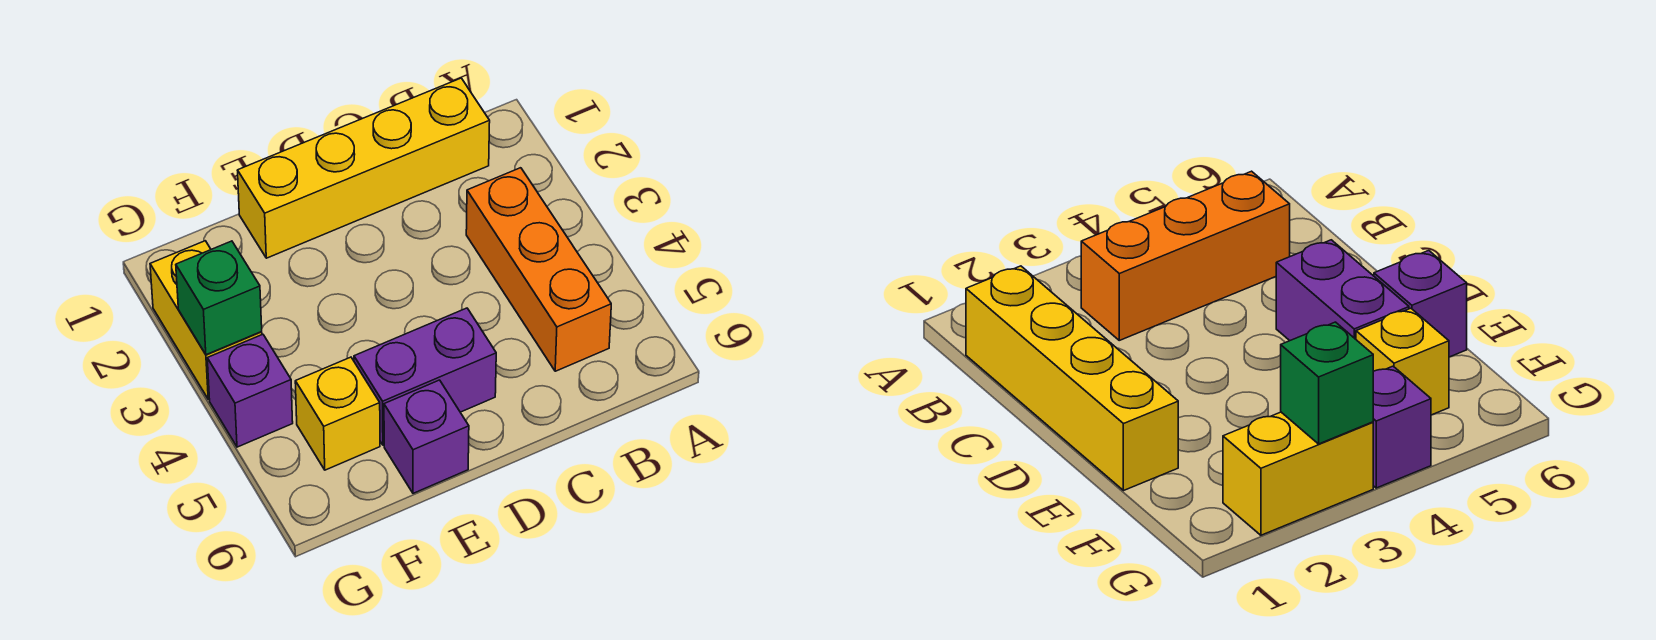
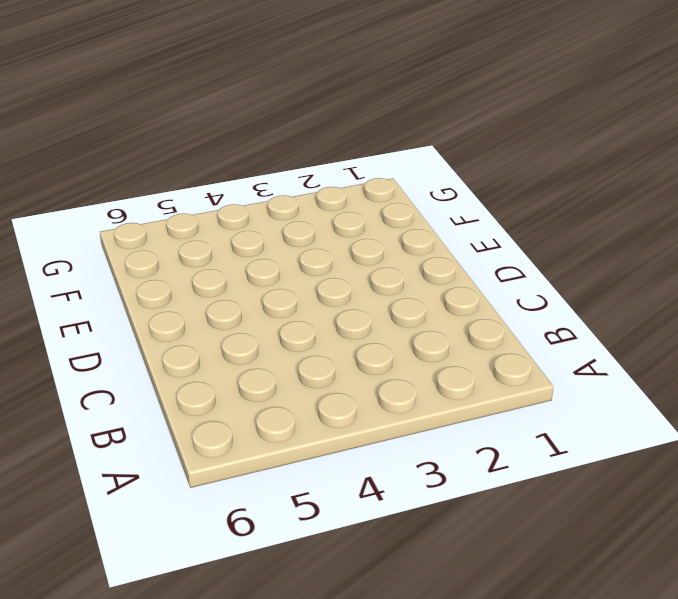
none -> yellow brick B1:E1 level 1
none -> orange brick B3:B5 level 1

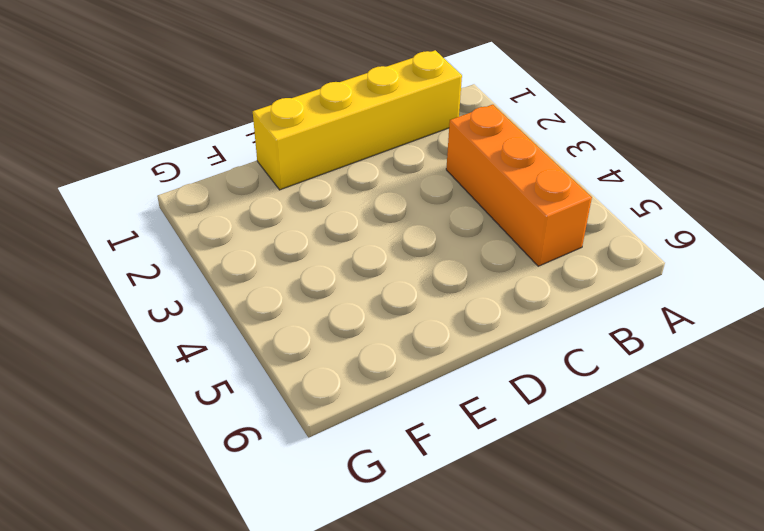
none -> purple brick D5:E5 level 1
none -> purple brick E6 level 1

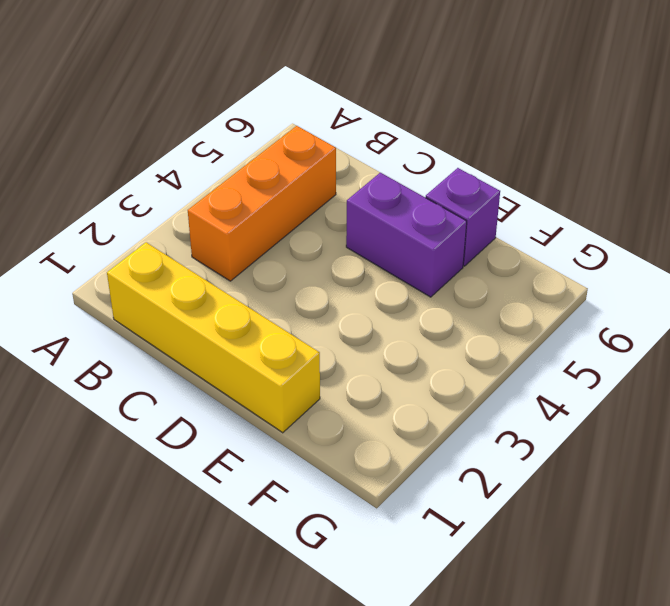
none -> yellow brick F5 level 1
none -> yellow brick G2:G3 level 1

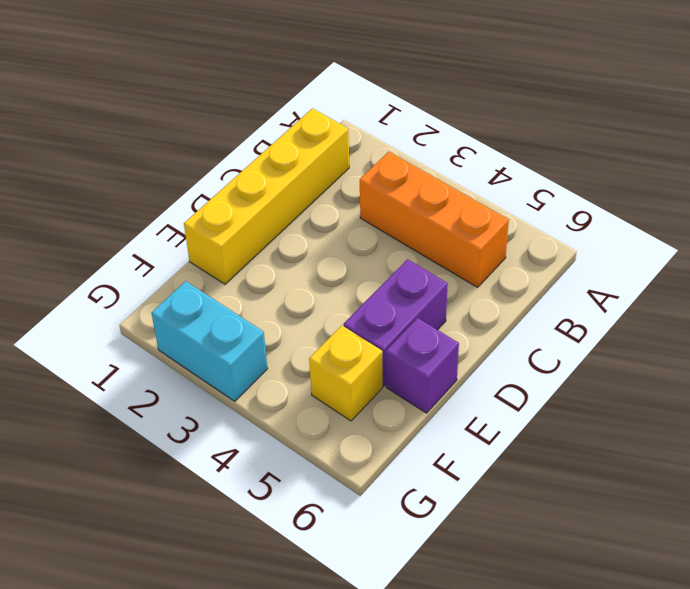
cyan brick G2:G3 level 1 -> yellow brick G2:G3 level 1
none -> purple brick G4 level 1
none -> green brick G3 level 2

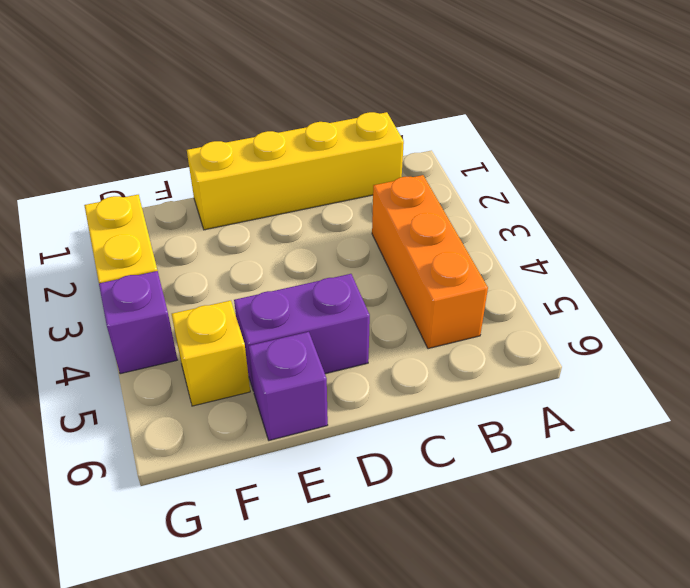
none -> green brick G3 level 2

